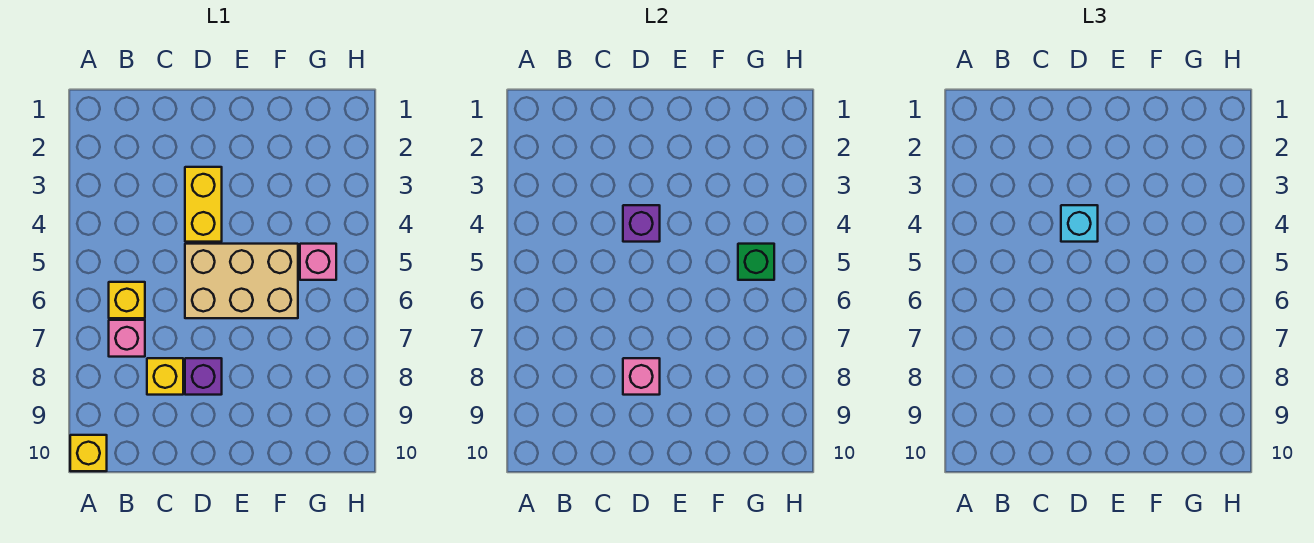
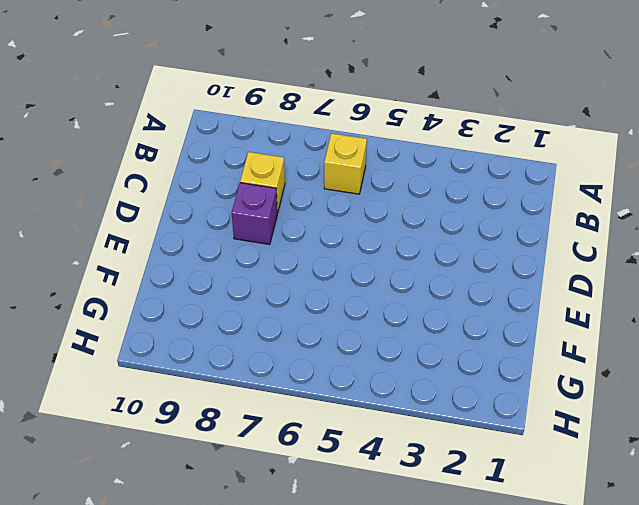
none -> yellow brick A10 level 1
none -> pink brick B7 level 1
none -> yellow brick D3:D4 level 1

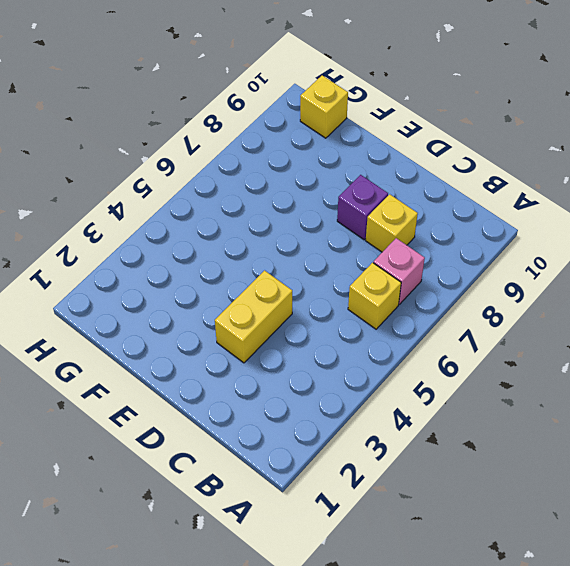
yellow brick G10 level 1 -> yellow brick A10 level 1
none -> tan brick D5:F6 level 1
none -> pink brick G5 level 1
none -> purple brick D4 level 2

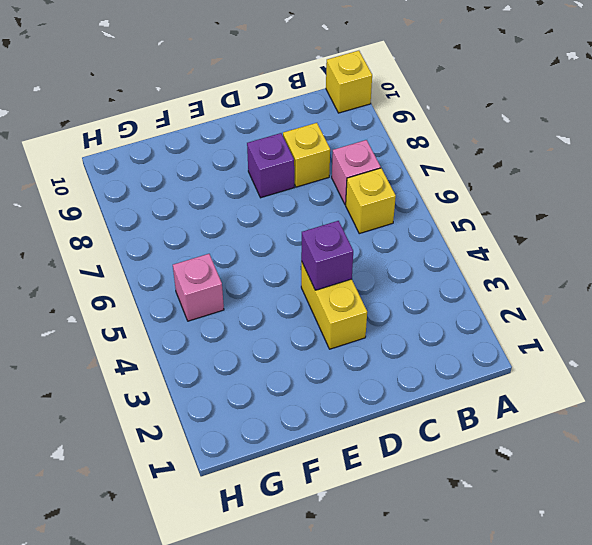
none -> tan brick D5:F6 level 1
none -> pink brick D8 level 2
none -> green brick G5 level 2

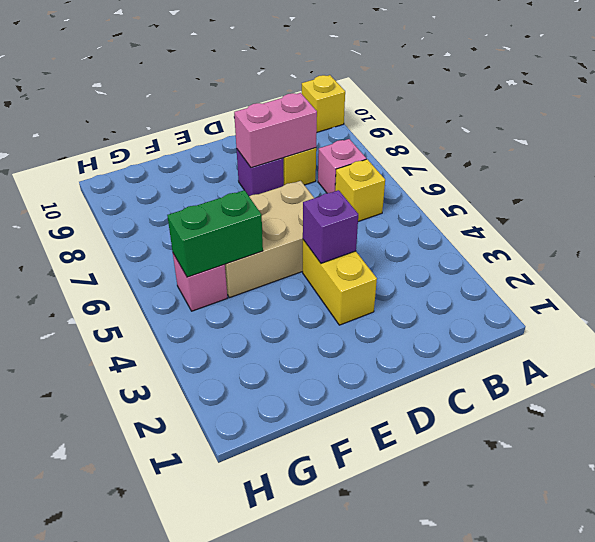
pink brick C8:D8 level 2 -> pink brick D8 level 2
green brick F5:G5 level 2 -> green brick G5 level 2
none -> cyan brick D4 level 3

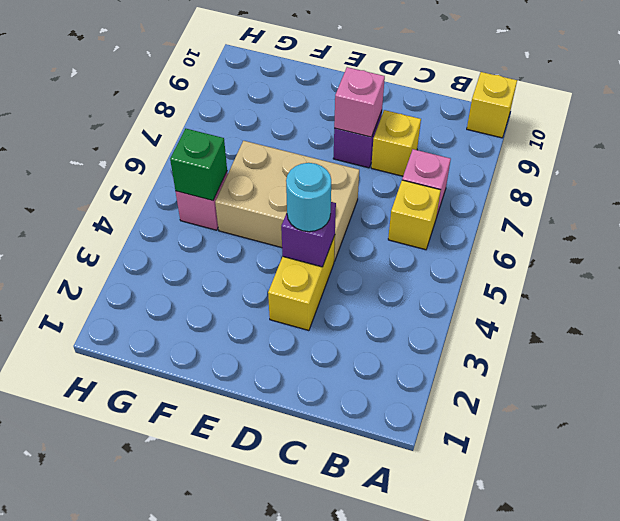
cyan round brick D4 level 3 -> cyan brick D4 level 3

